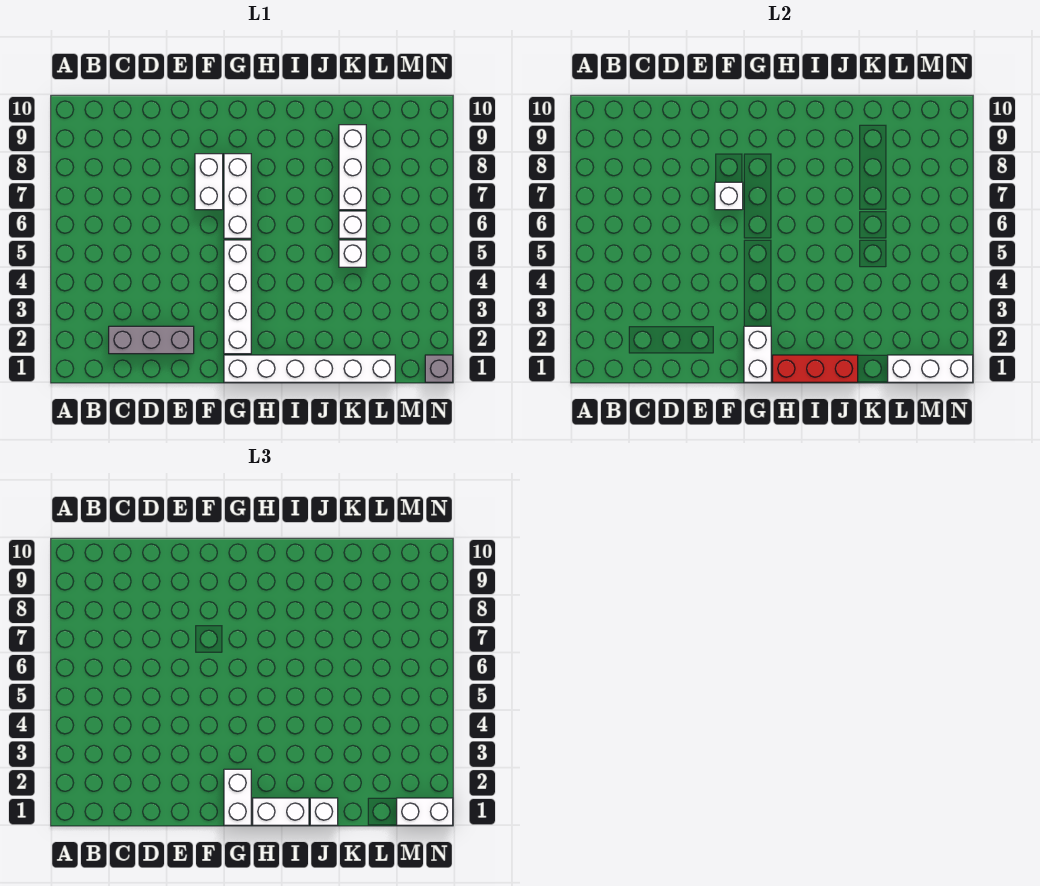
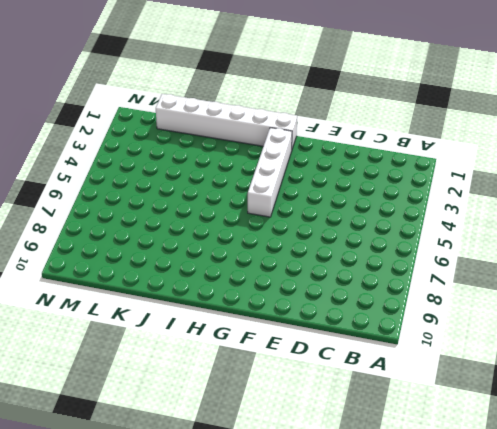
none -> grey brick C2:E2 level 1
none -> white brick F7:F8 level 1
none -> white brick G6:G8 level 1

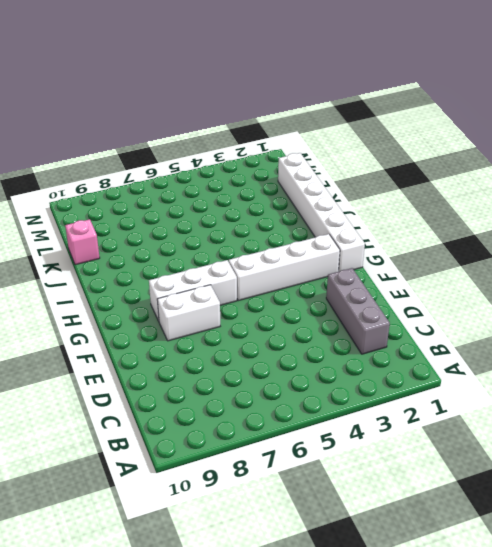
pink brick K10 level 1 -> none
none -> white brick K5 level 1
none -> white brick K6 level 1
none -> white brick K7:K9 level 1

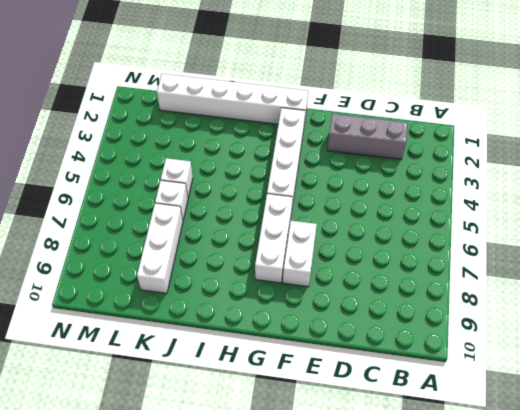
none -> grey brick N1 level 1
none -> white brick F7 level 2
none -> white brick G1:G2 level 2

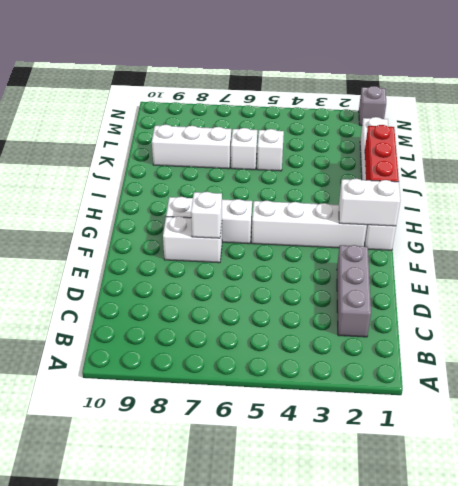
none -> white brick L1:N1 level 2
none -> white brick G1:G2 level 3
none -> white brick H1:I1 level 3

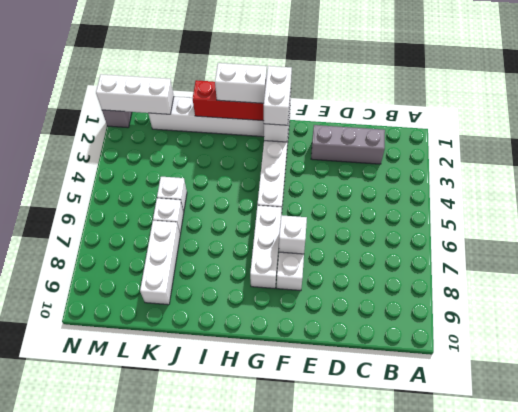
none -> white brick J1 level 3
none -> white brick M1:N1 level 3

